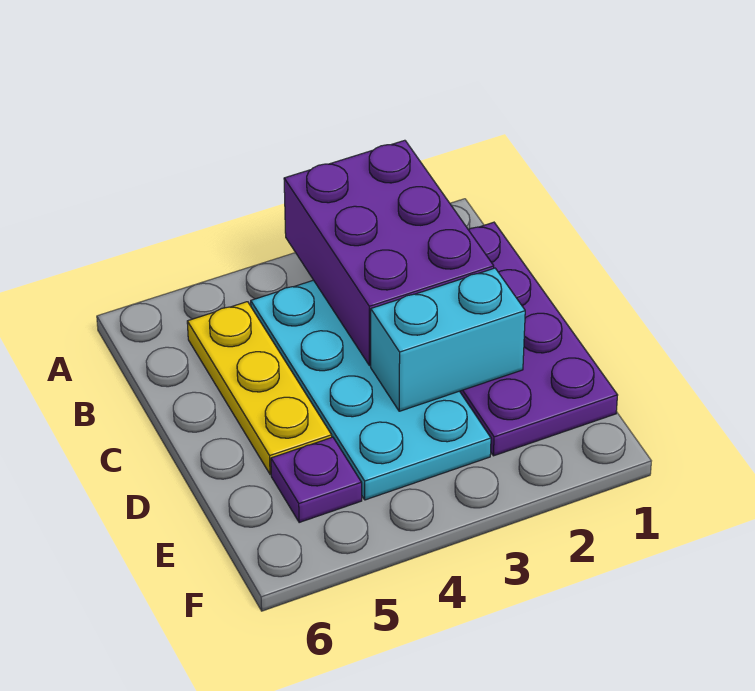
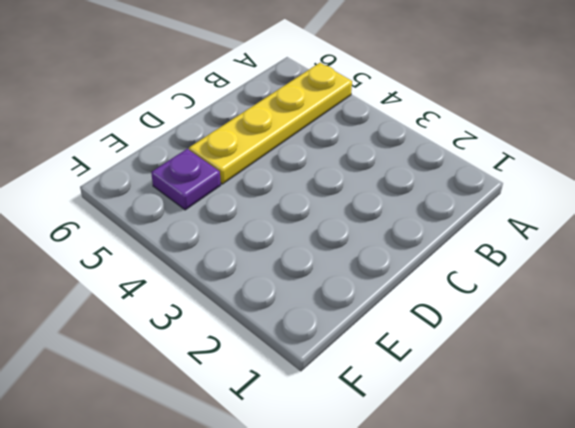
yellow plate A5:D5 level 1 -> yellow plate B5:D5 level 1
none -> purple plate B1:E2 level 1
none -> cyan plate B3:E4 level 1

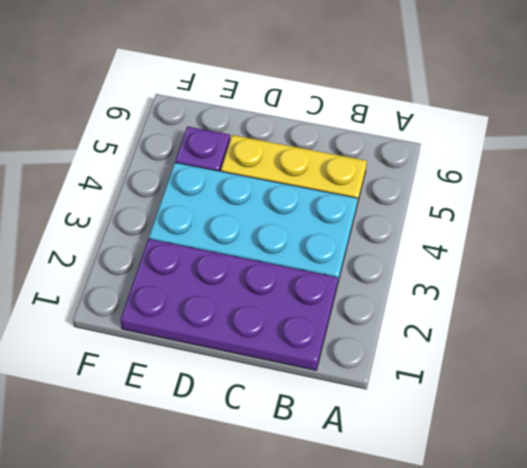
none -> purple brick A2:C3 level 2
none -> cyan brick D2:D3 level 2

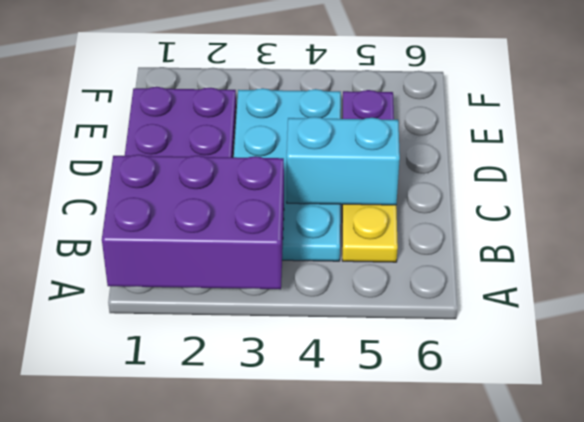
purple brick A1:B3 level 2 -> purple brick A2:C3 level 2
cyan brick C4:C5 level 2 -> cyan brick D2:D3 level 2

